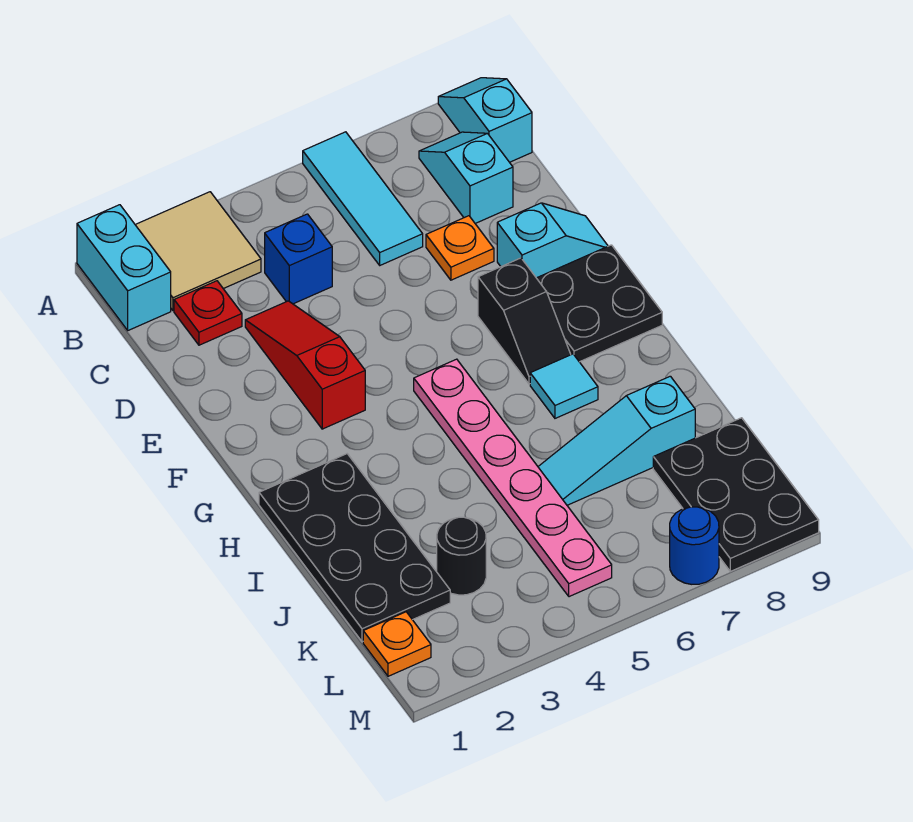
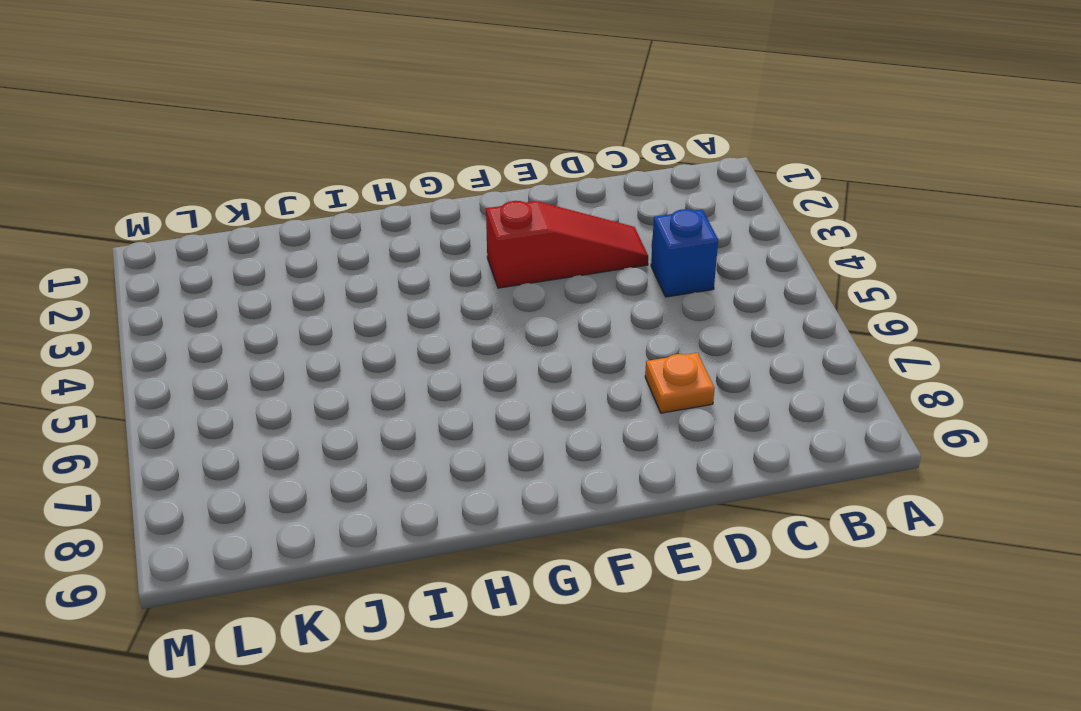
none -> cyan brick A1:B1 level 1
none -> tan tile A2:B3 level 1
none -> cyan tile A6:C6 level 1

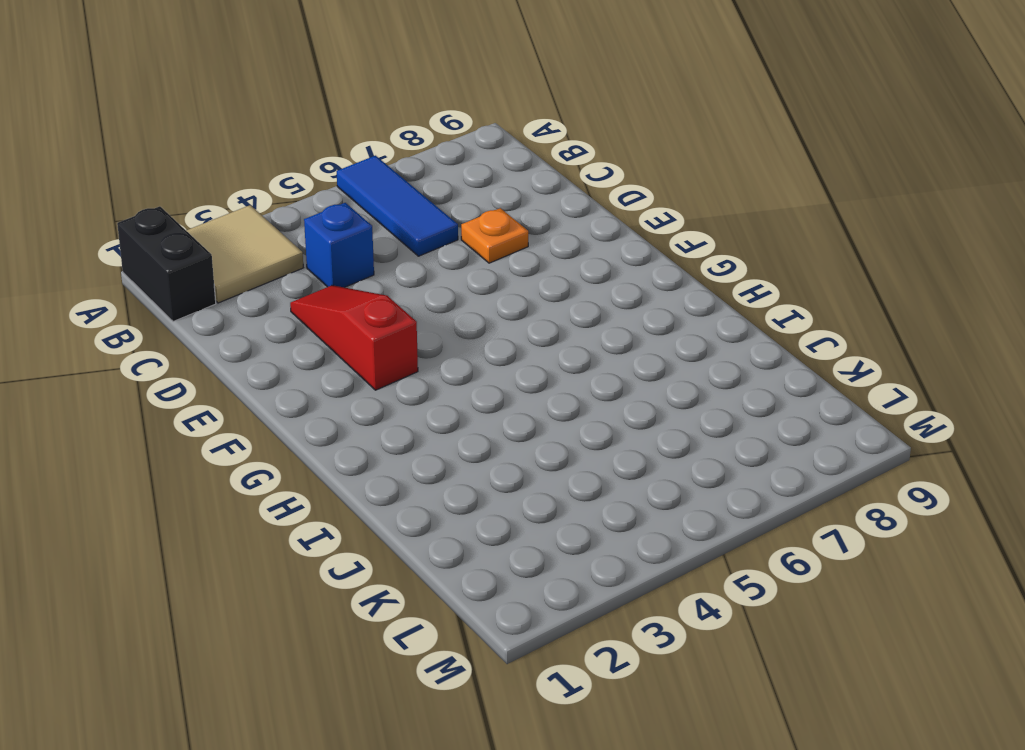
black brick A1:B1 level 1 -> cyan brick A1:B1 level 1
blue tile A6:C6 level 1 -> cyan tile A6:C6 level 1
none -> cyan slope A9:B9 level 1 top B
none -> cyan slope B8:C8 level 1 top C
none -> red plate C2 level 1

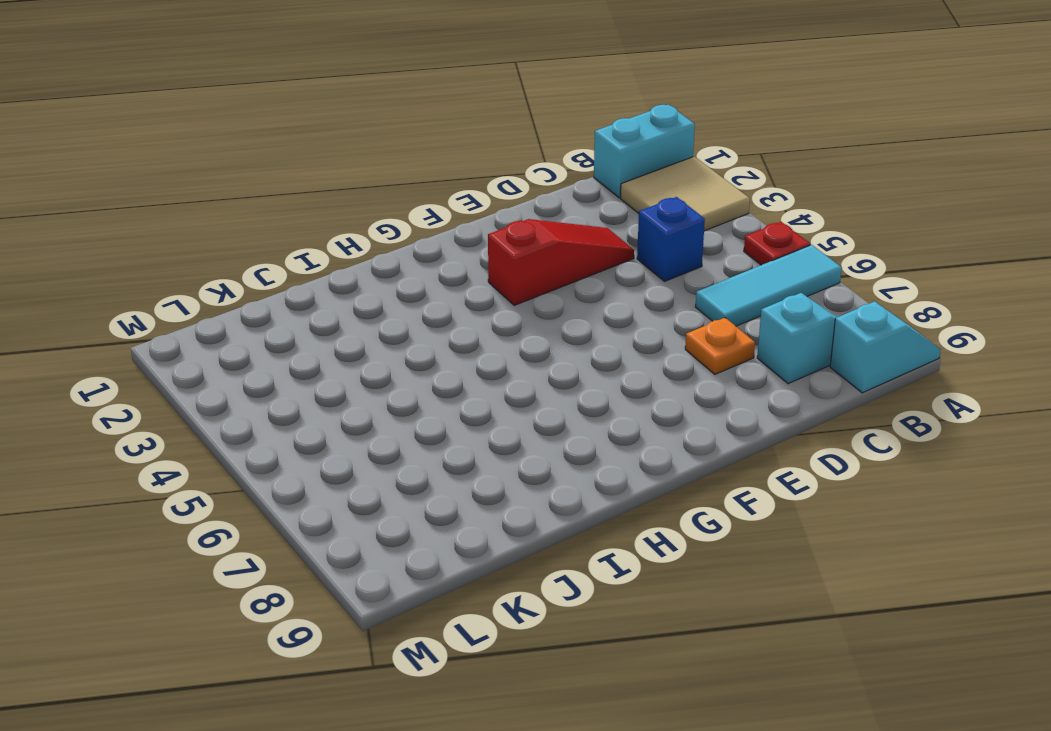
red plate A5 level 1 -> red plate C2 level 1
none -> cyan slope E8:E9 level 1 top 8
none -> black slope F7:G7 level 1 top F
none -> black plate F8:G9 level 1

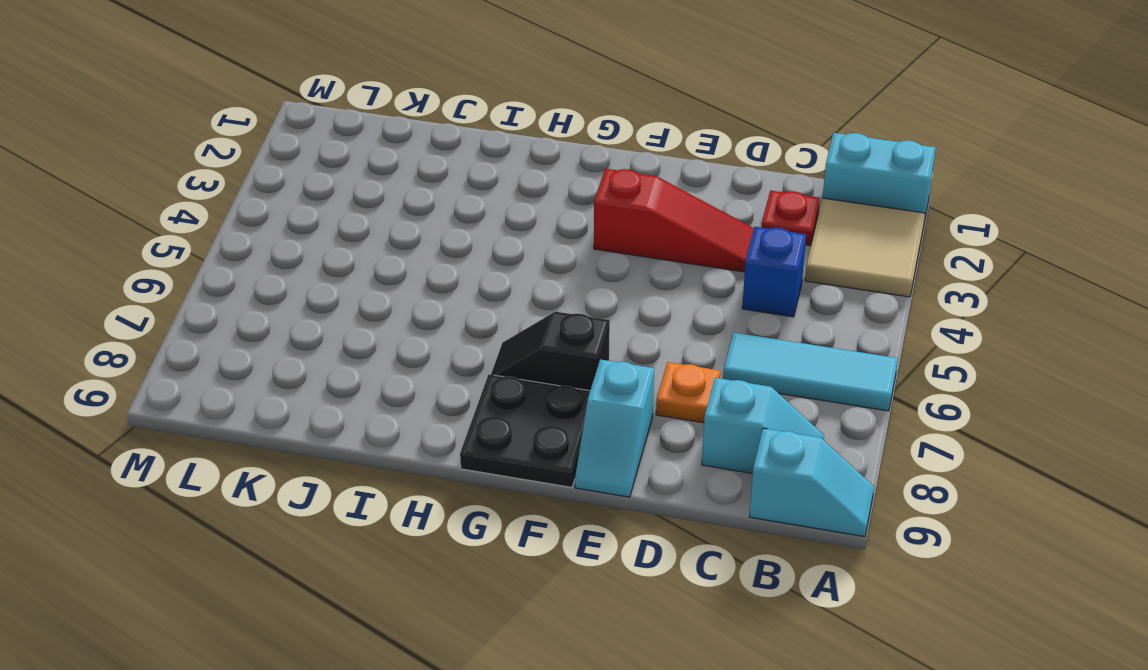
none -> pink plate G5:L5 level 1
none -> black plate H1:K2 level 1
none -> cyan tile H7 level 1

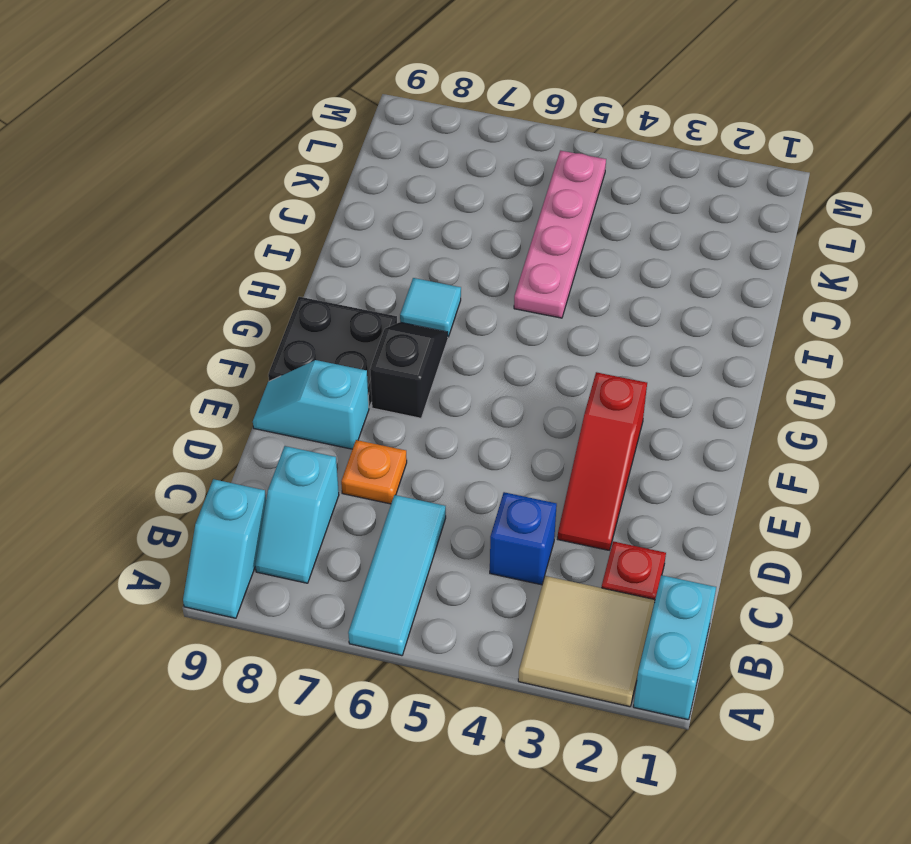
pink plate I5:L5 level 1 -> pink plate G5:L5 level 1
none -> black plate H1:K2 level 1
none -> cyan slope J6:J8 level 1 top 8
none -> black round brick K3 level 1

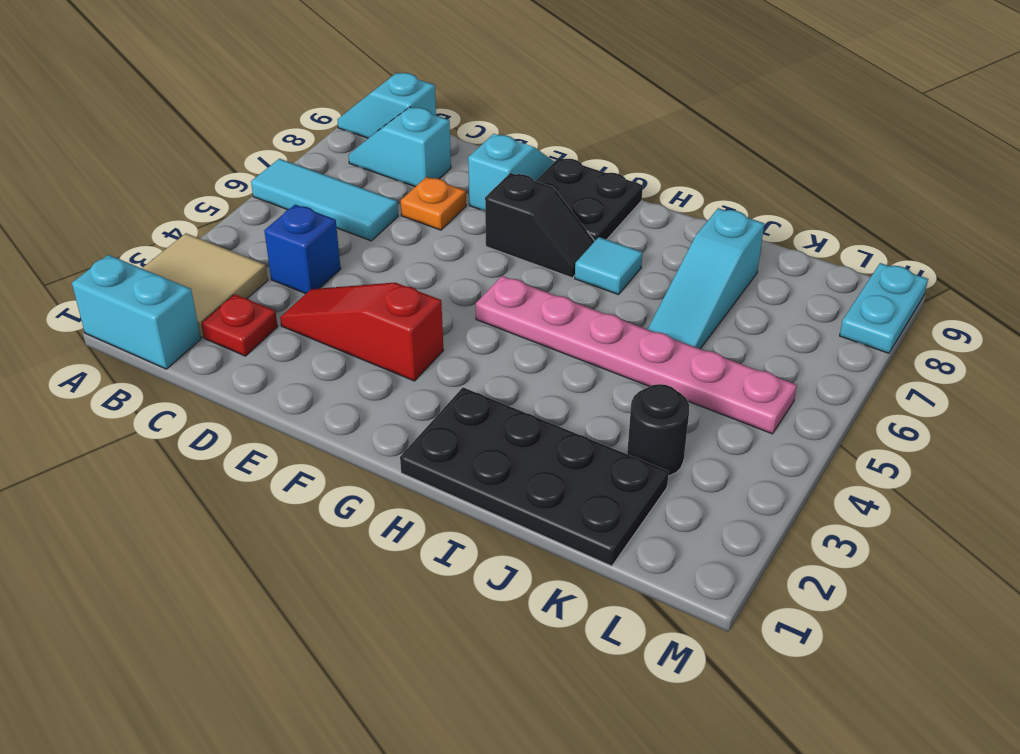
cyan plate M8:M9 level 1 -> black plate K8:M9 level 1
none -> orange plate L1 level 1
none -> blue round brick M7 level 1

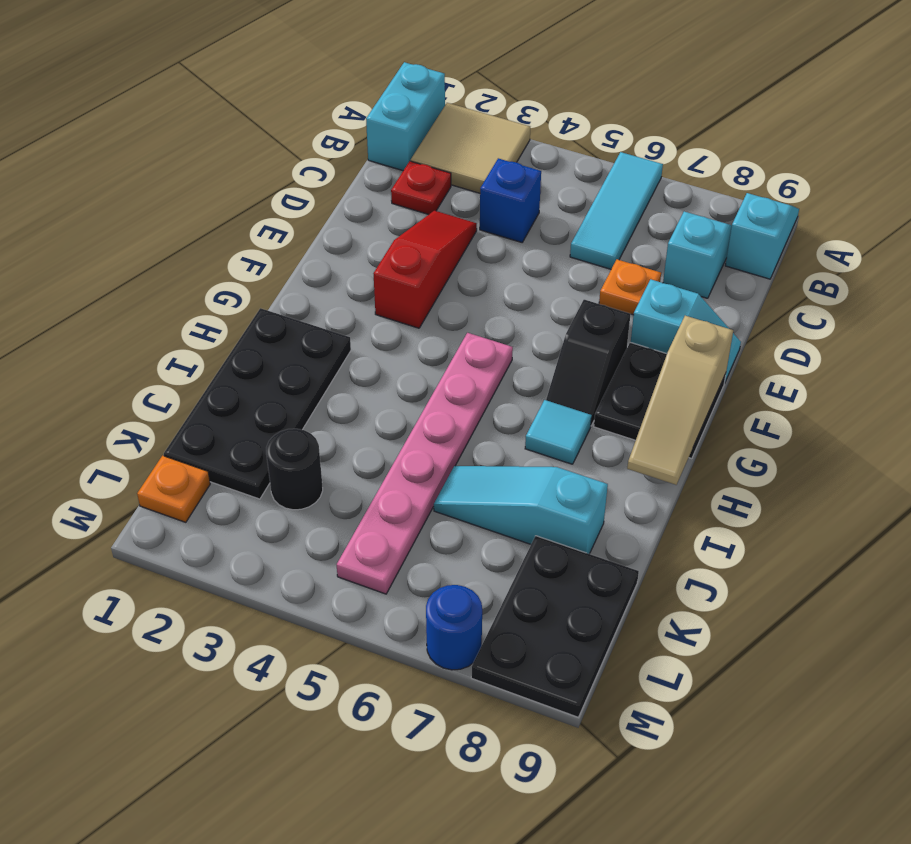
tan slope F9:H9 level 2 top F -> none

